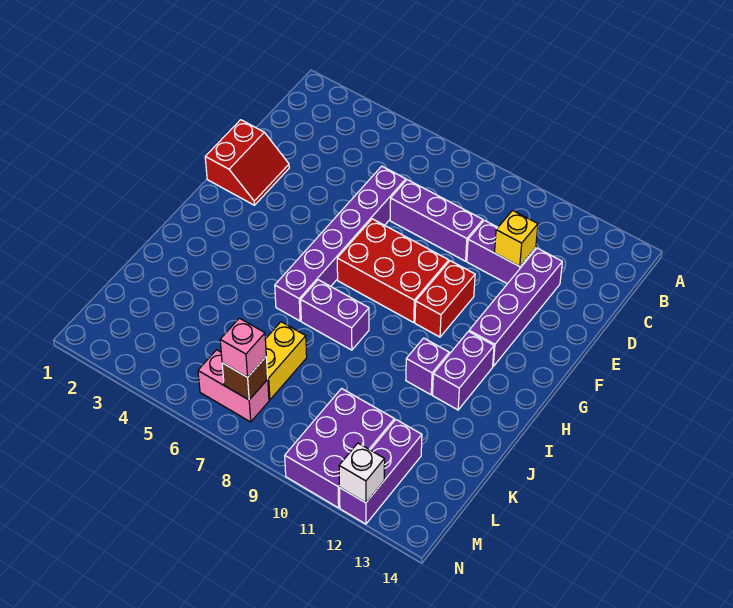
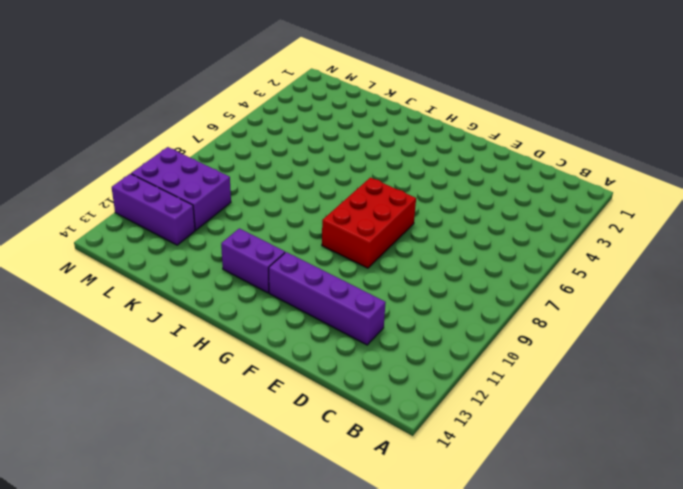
none -> purple brick D6:I6 level 1
none -> purple brick D7:D9 level 1
none -> purple brick D10:D11 level 1

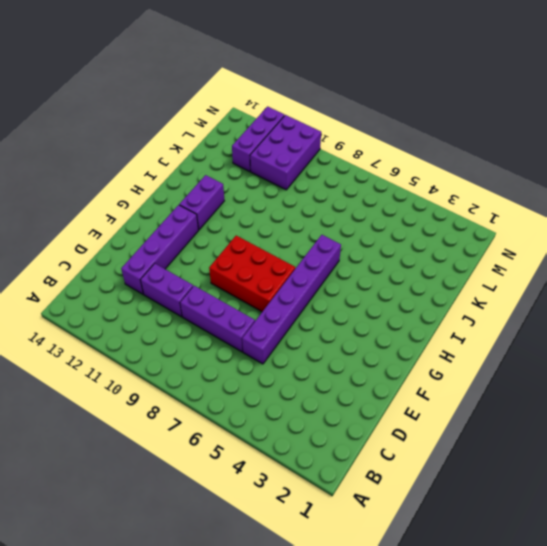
none -> red slope E1:F2 level 1 top 1
none -> red brick F10:G10 level 1
none -> purple brick I7:I8 level 1

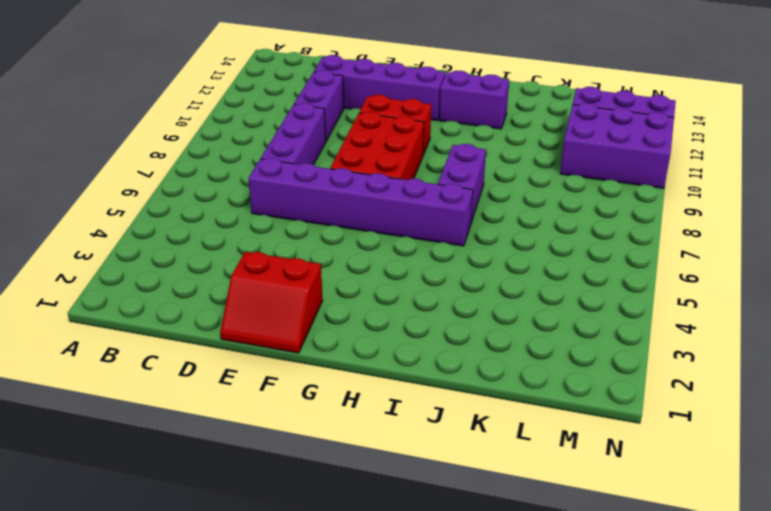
red slope E1:F2 level 1 top 2 -> red slope E1:F2 level 1 top 1
none -> purple brick I11 level 1
none -> yellow brick K7:L7 level 1
none -> pink brick M6:M7 level 1

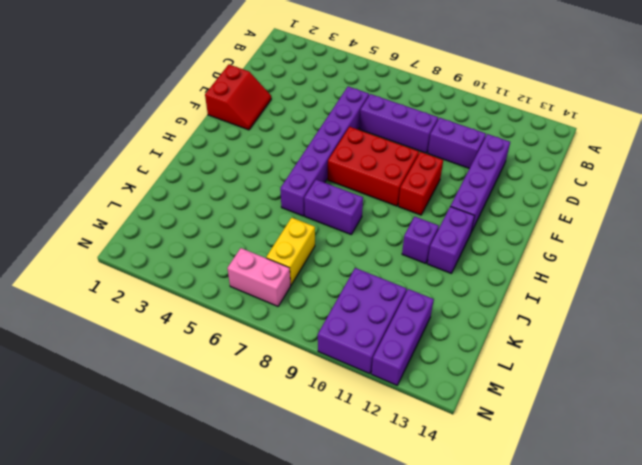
none -> yellow brick D11 level 2
none -> brown brick M7 level 2
none -> white brick N12 level 2

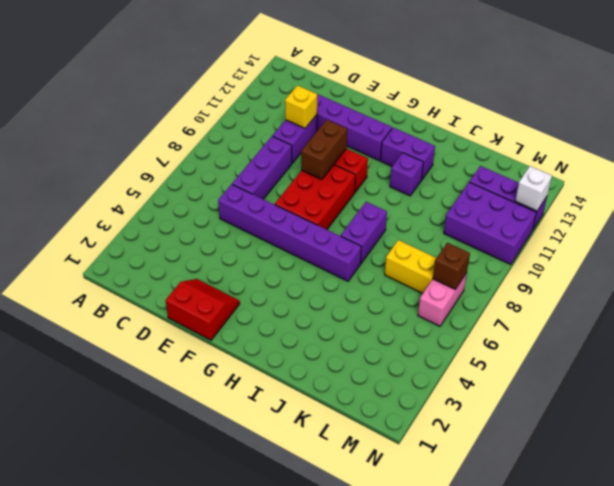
brown brick F9:F10 level 2 -> none
none -> pink brick M7 level 3

